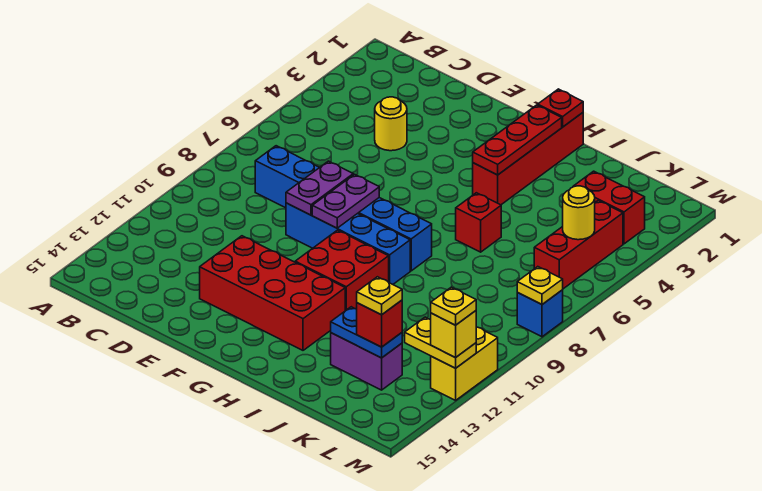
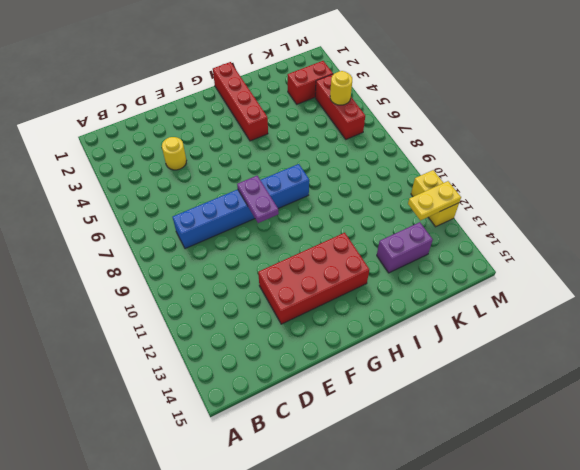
none -> blue brick E9:H9 level 1
none -> red brick G10:H11 level 1
none -> red brick I6 level 1

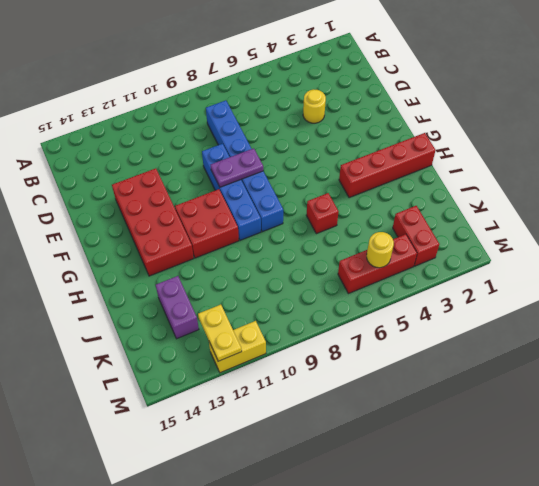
none -> blue brick M8 level 1
none -> purple plate E8:E9 level 2
none -> red plate H1 level 2

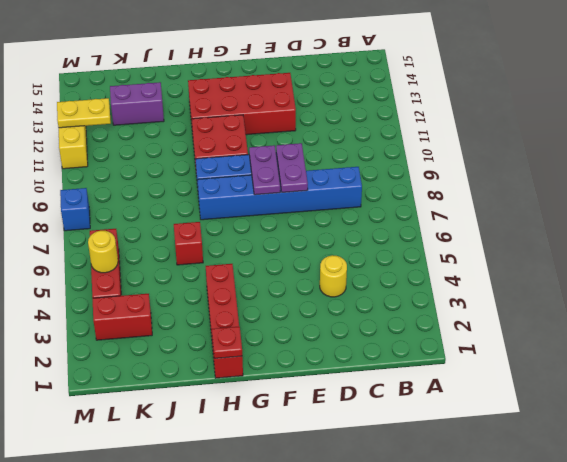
none -> red plate H2:H4 level 2
none -> blue plate J13:K13 level 2
none -> yellow plate M8 level 2

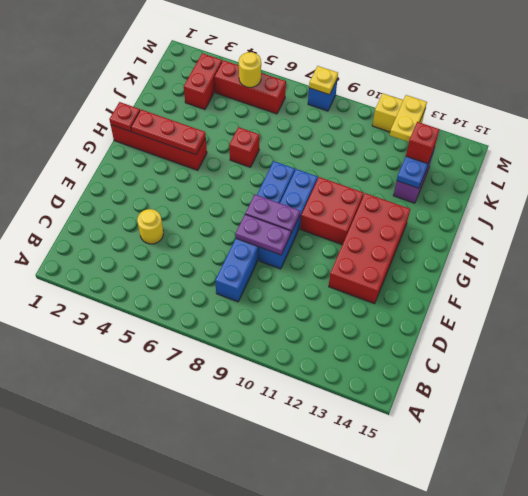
none -> yellow brick M12 level 3
none -> yellow plate K13 level 4
none -> yellow plate M12 level 4

